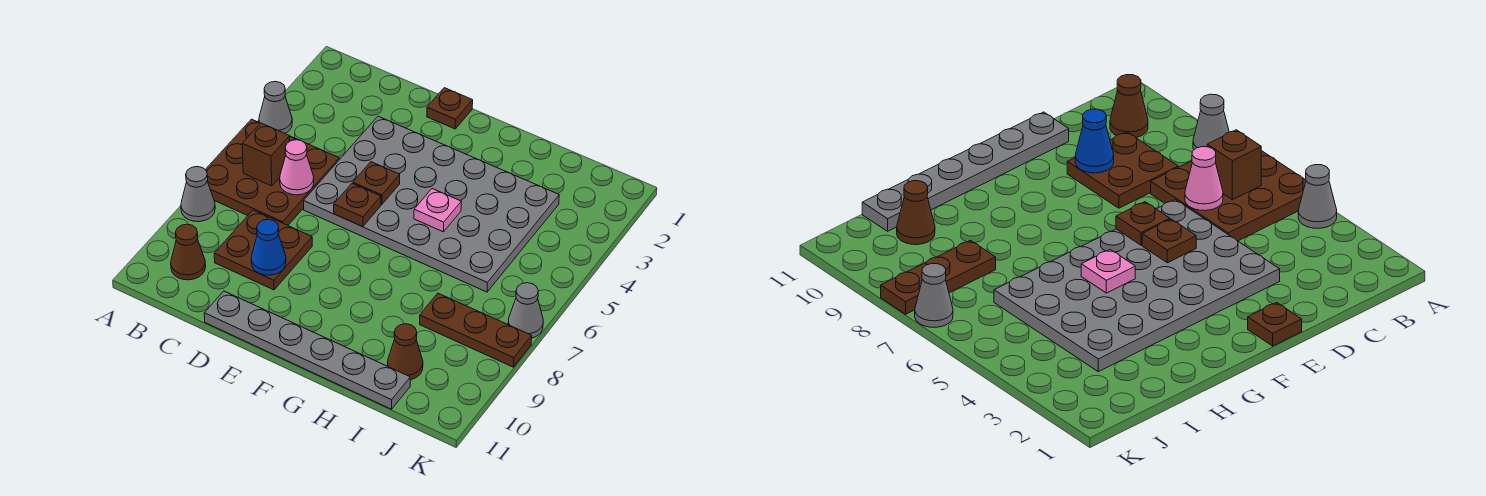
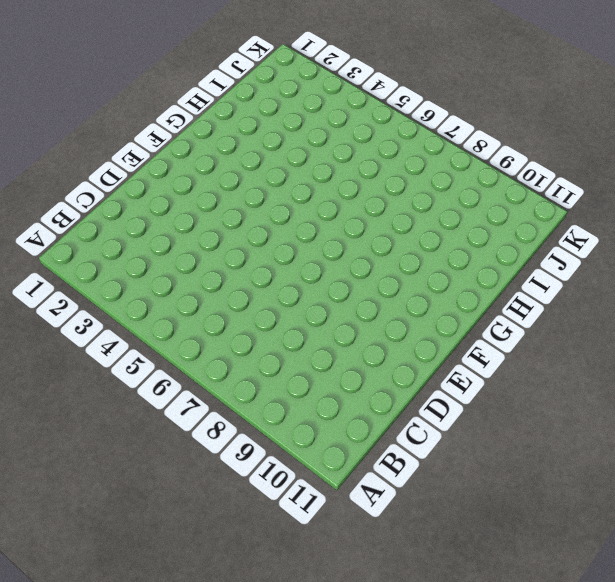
none -> grey cone A4 level 1
none -> brown plate A5:C7 level 1
none -> grey cone A8 level 1

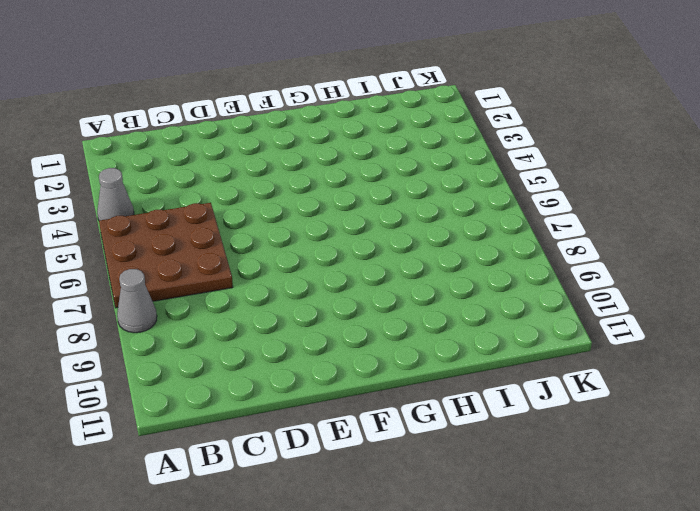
none -> brown cone B10 level 1
none -> brown plate C8:D9 level 1
none -> grey plate D3:I6 level 1

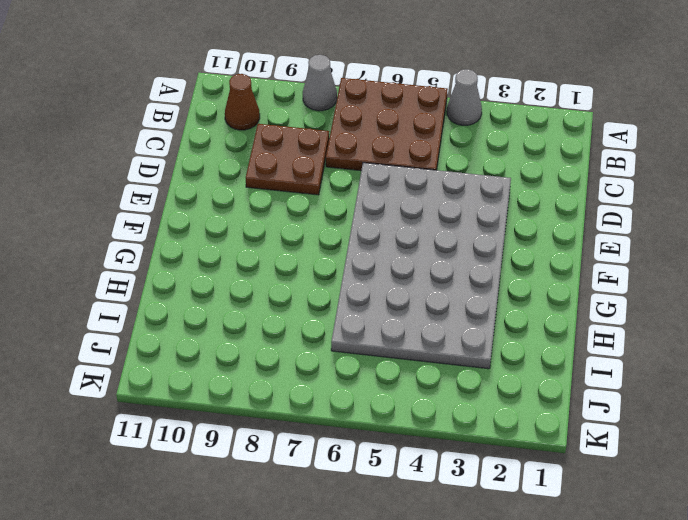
none -> grey plate D11:I11 level 1
none -> brown plate E1 level 1
none -> brown plate I8:K8 level 1

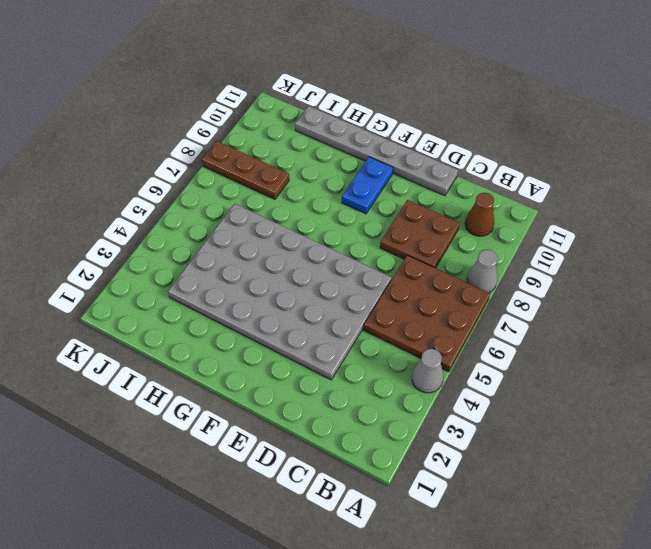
blue plate F9:F10 level 1 -> none
none -> brown plate E1 level 1
none -> brown cone I10 level 1
none -> grey cone K7 level 1

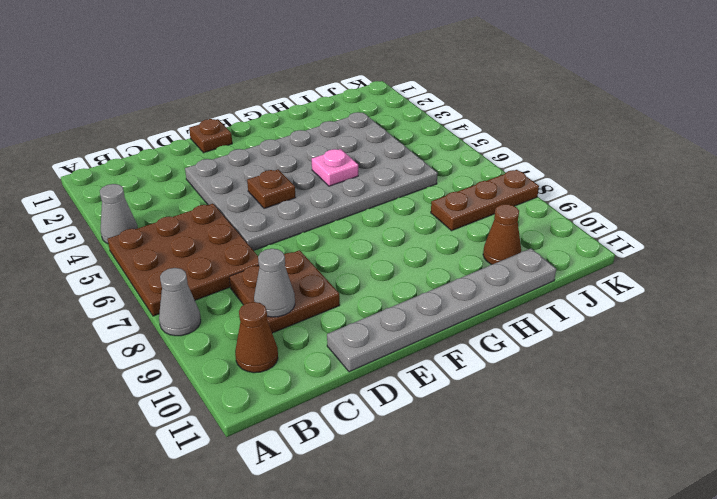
grey cone C9 level 2 -> grey cone K7 level 1
none -> brown brick B6 level 2
none -> pink cone C6 level 2
none -> blue cone D9 level 2

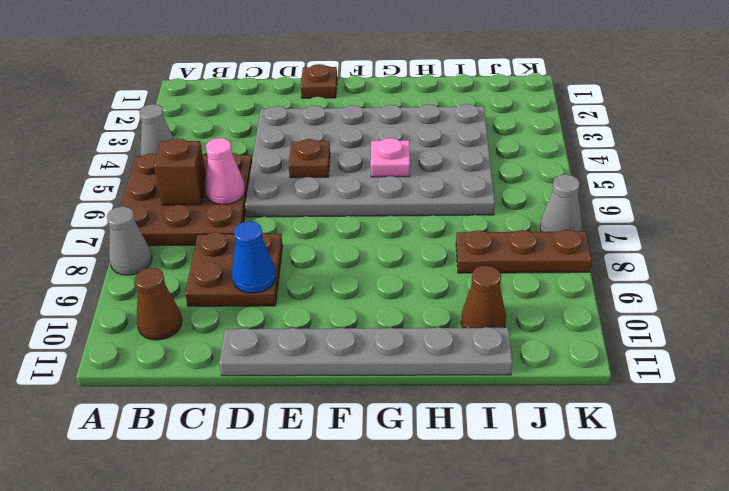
none -> brown plate E6 level 2

